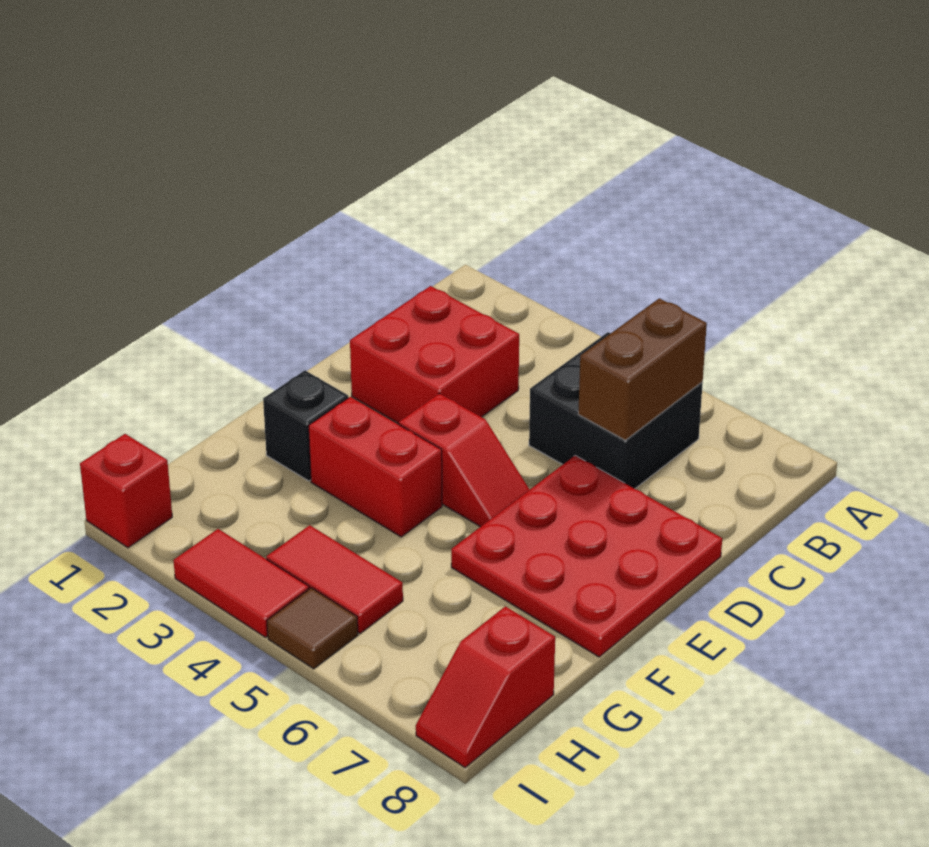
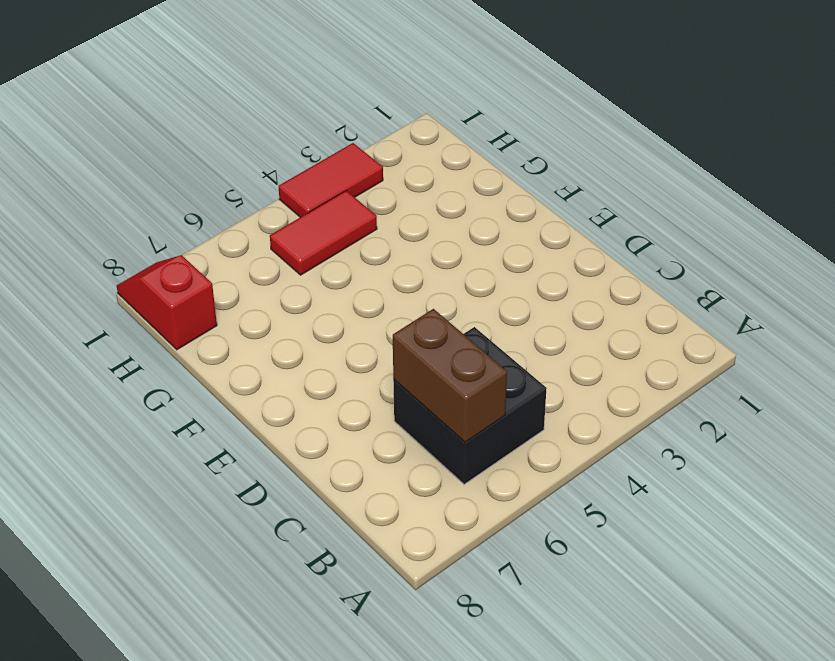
none -> red brick C2:D3 level 1
none -> red plate D6:F8 level 1
none -> red slope E4:E5 level 1 top 4

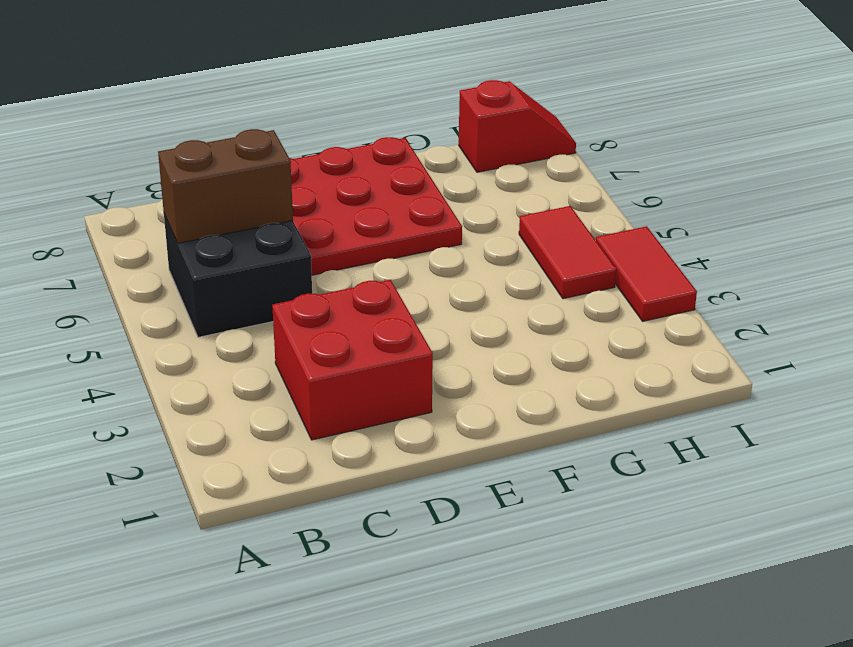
none -> red slope E4:E5 level 1 top 4
none -> black brick F2 level 1
none -> red brick F3:F4 level 1

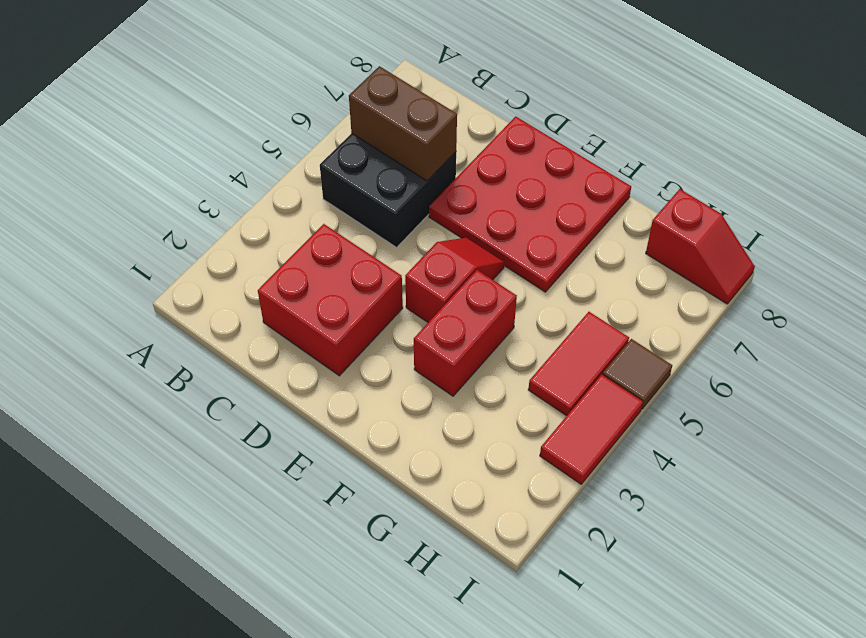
none -> black brick F2 level 1
none -> red brick I1 level 1

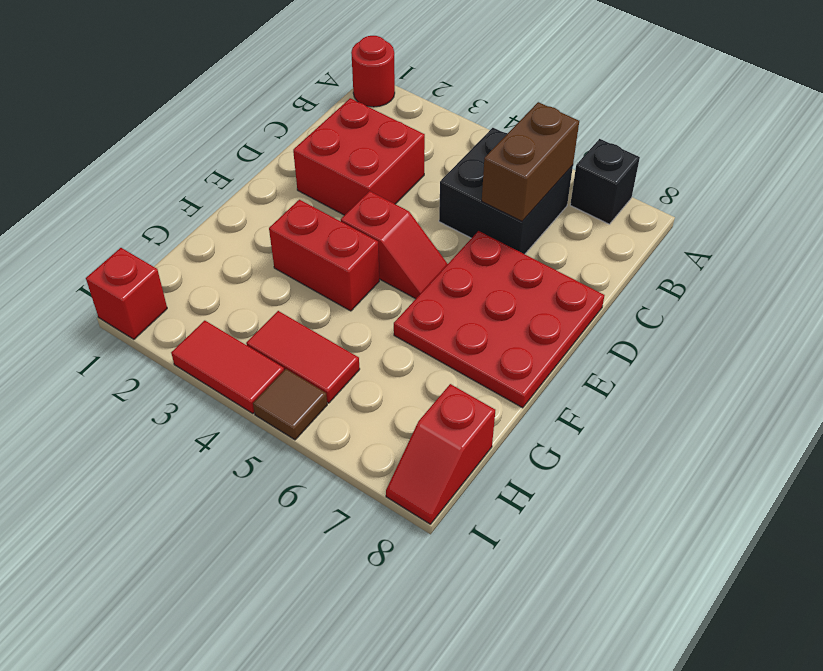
red round brick A1 level 1 -> none
black brick A7 level 1 -> black brick F2 level 1

